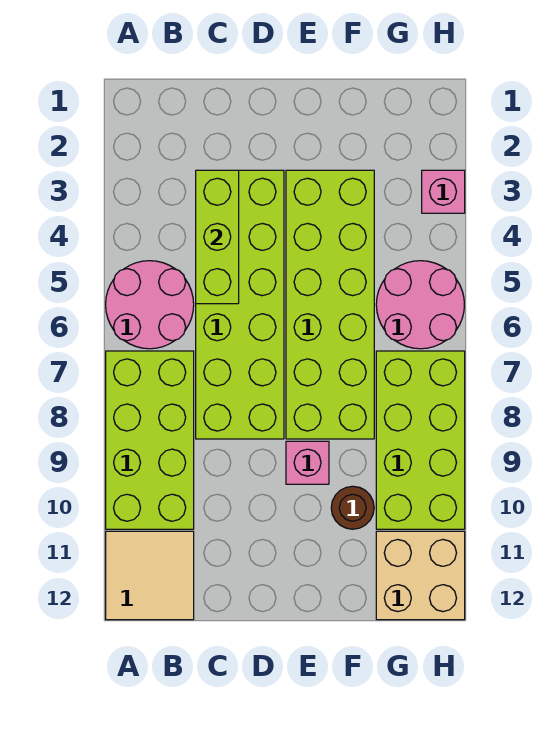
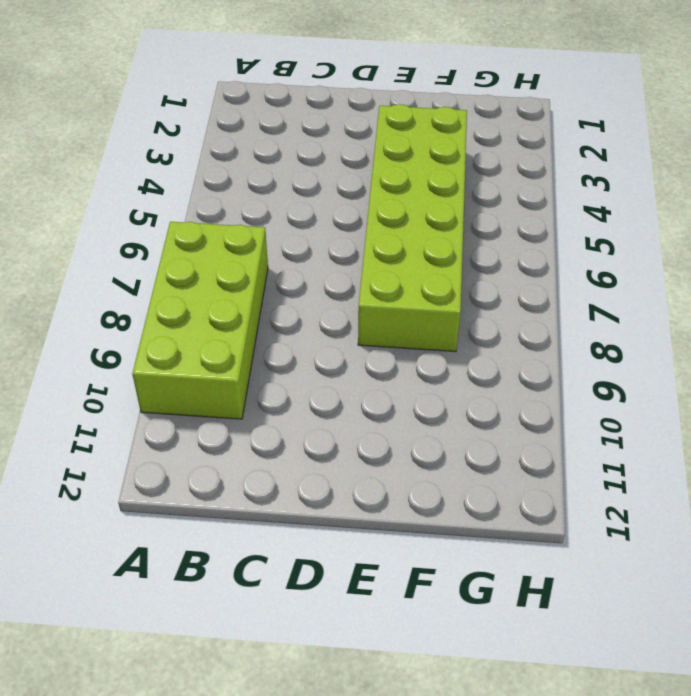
none -> pink round brick A5:B6 level 1
none -> tan tile A11:B12 level 1
none -> lime brick C3:D8 level 1

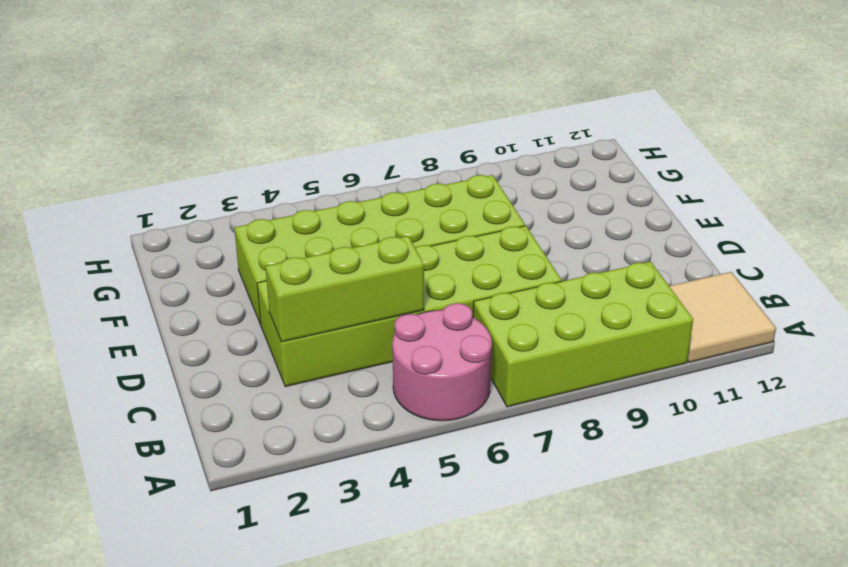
none -> pink brick E9 level 1
none -> brown round brick F10 level 1
none -> pink round brick G5:H6 level 1

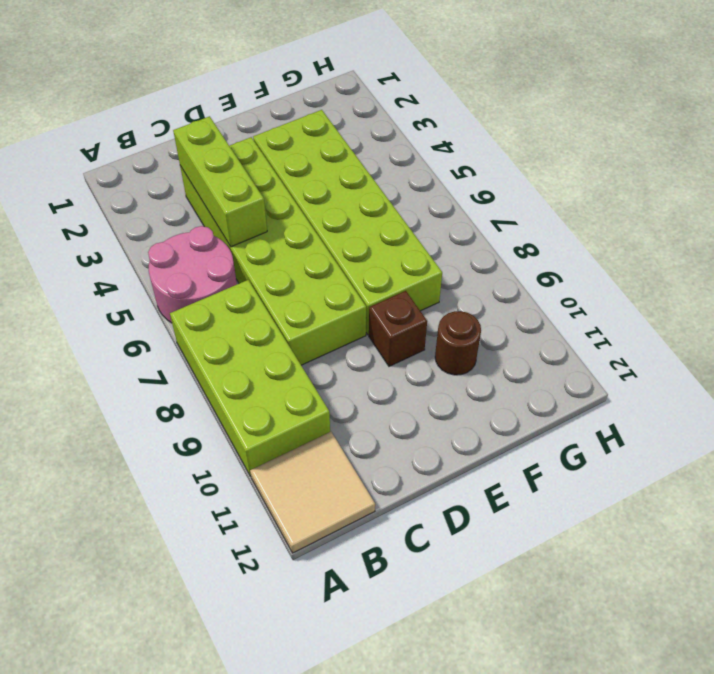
brown brick E9 level 1 -> pink brick E9 level 1
none -> pink round brick G5:H6 level 1
none -> lime brick G7:H10 level 1
none -> tan brick G11:H12 level 1

